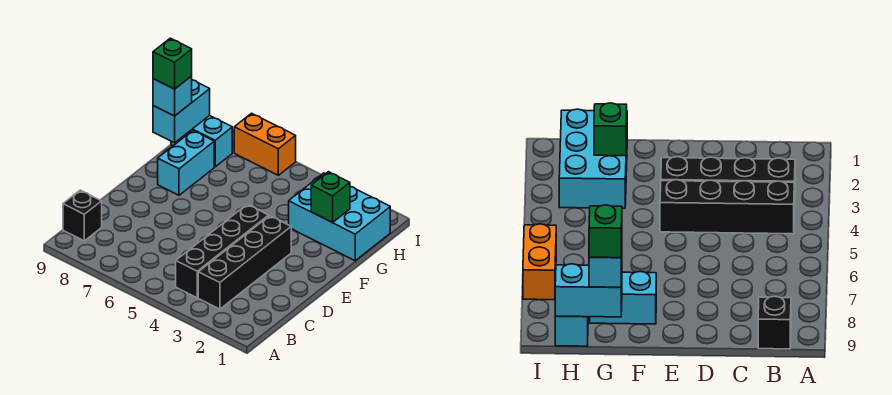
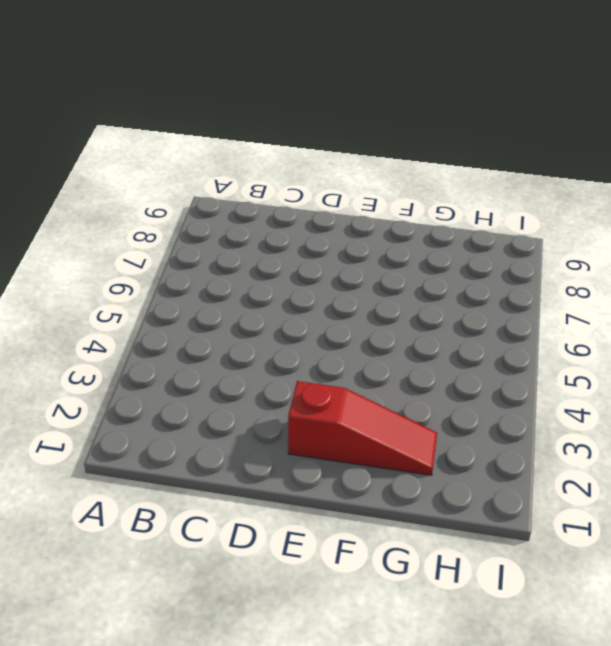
red slope E2:G2 level 1 top E -> cyan brick G1:H3 level 1
none -> black brick B3:E3 level 1
none -> black brick B4:E4 level 1

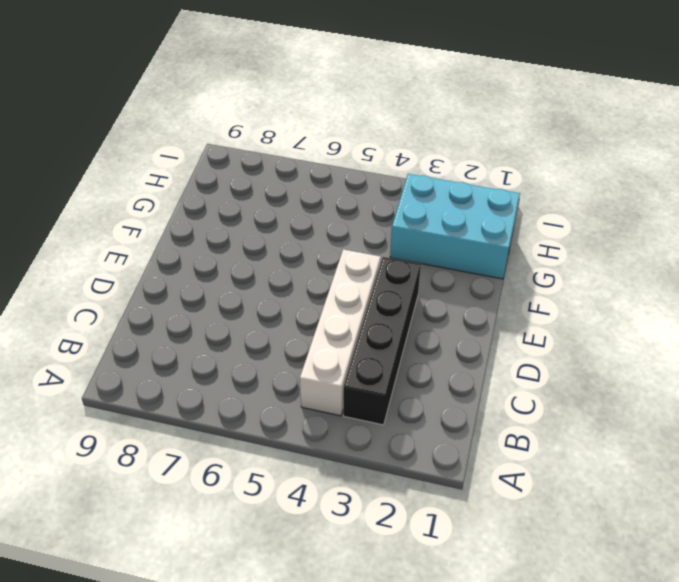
white brick B4:E4 level 1 -> black brick B4:E4 level 1
none -> black brick B9 level 1
none -> cyan brick F8:G8 level 1

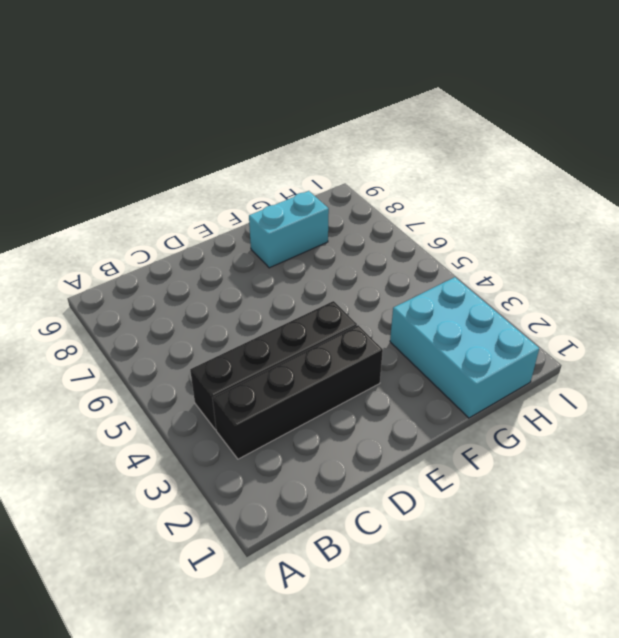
none -> black brick B9 level 1
none -> cyan brick H8:H9 level 1

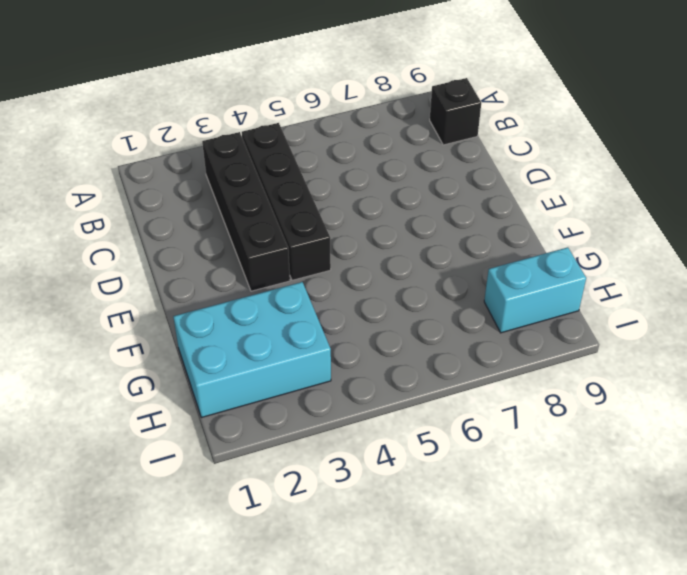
none -> cyan brick F8:G8 level 1
none -> orange brick I6:I7 level 1

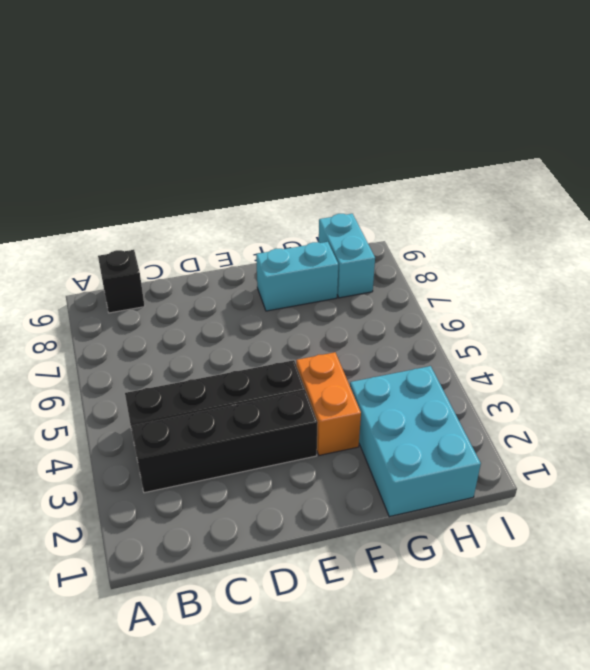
orange brick F3:F4 level 1 -> orange brick I6:I7 level 1
none -> green brick G2 level 2
none -> cyan brick G9:H9 level 2

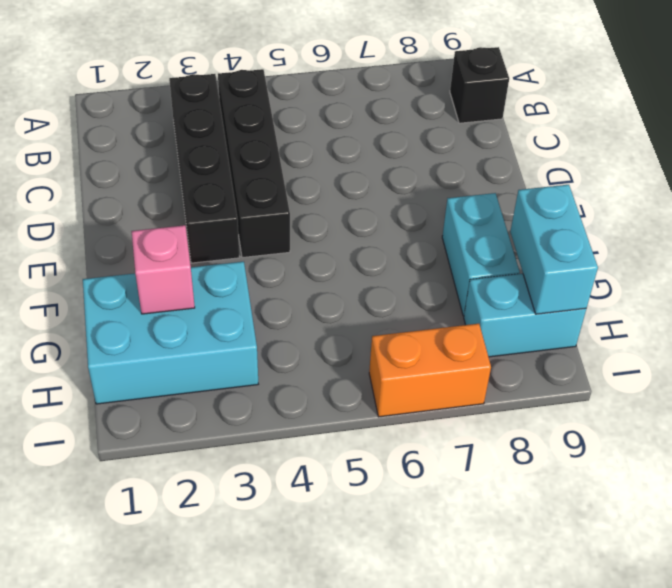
pink brick G2 level 2 -> green brick G2 level 2
none -> cyan brick G9 level 3
none -> green brick G9 level 4

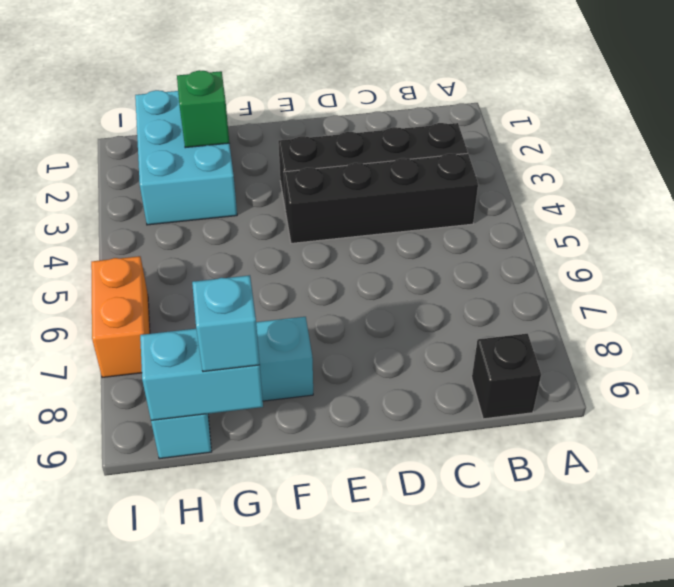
none -> green brick G9 level 4

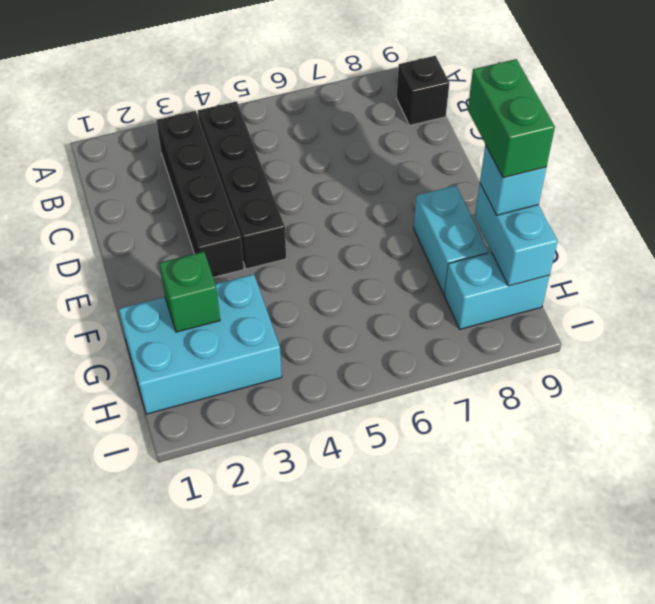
green brick F9:G9 level 4 -> green brick G9 level 4
none -> orange brick I6:I7 level 1

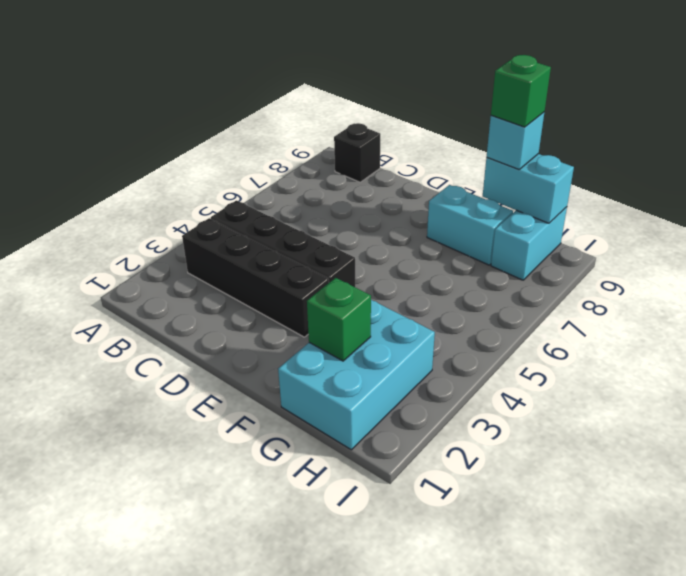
none -> orange brick I6:I7 level 1

